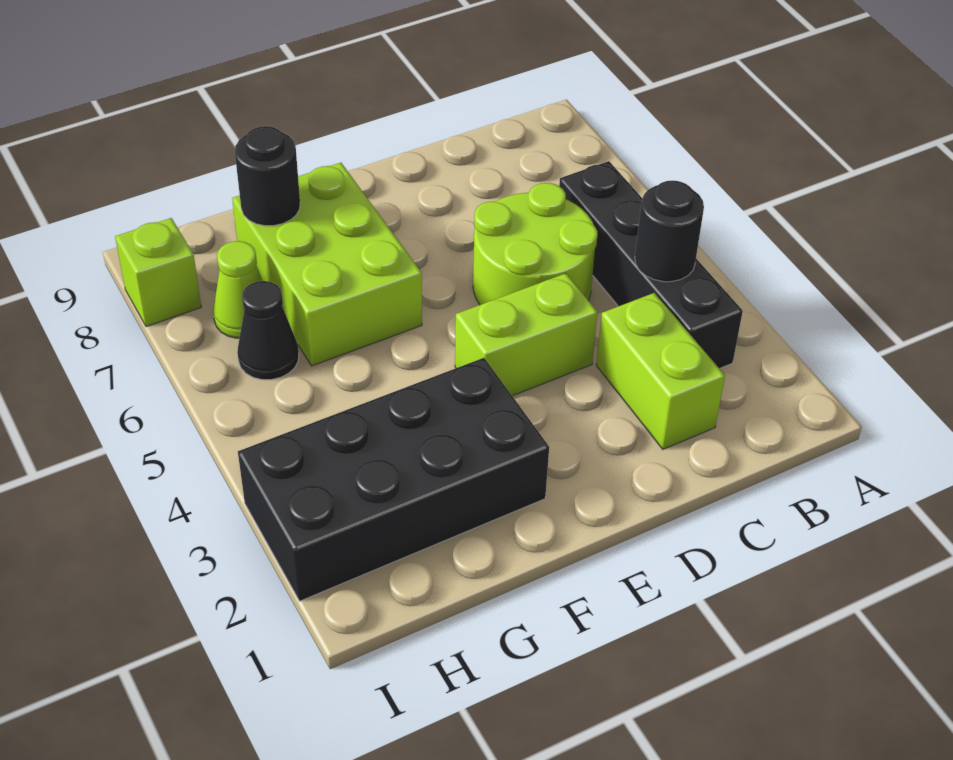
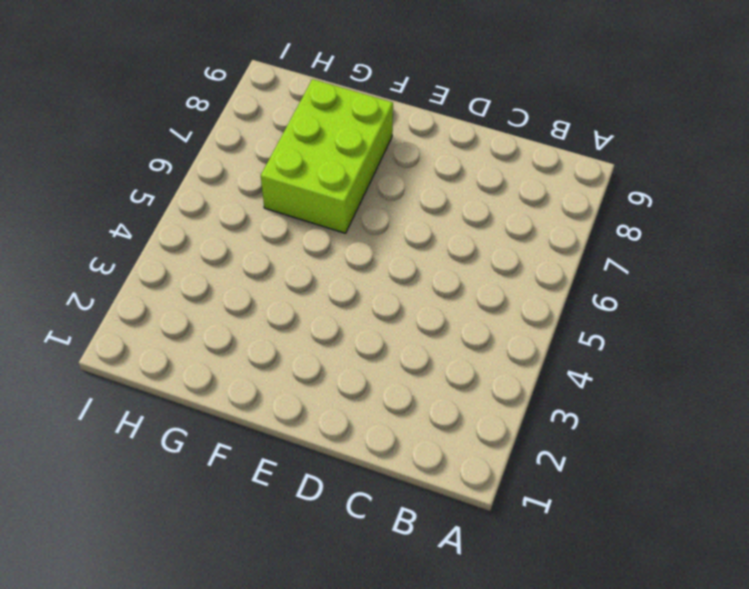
none -> black brick B3:B6 level 1
none -> lime brick C2:C3 level 1

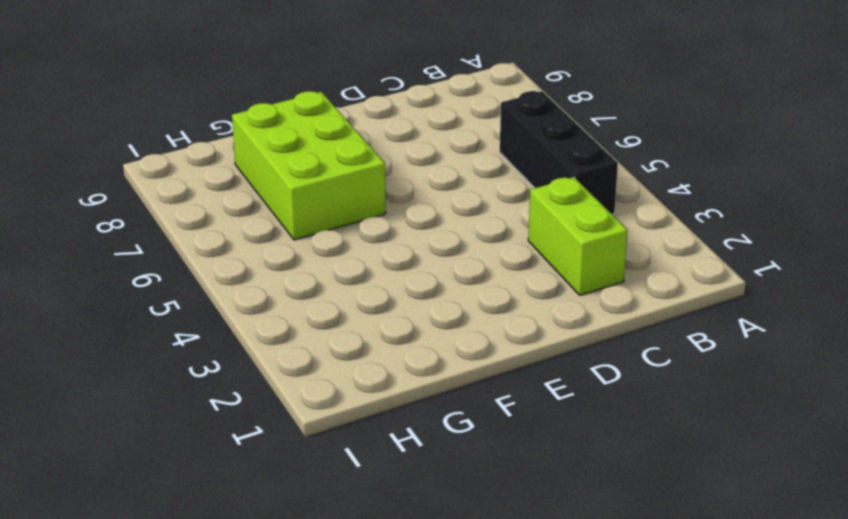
black brick B4:B6 level 1 -> black brick B3:B6 level 1
none -> lime round brick C5:D6 level 1
none -> lime brick D4:E4 level 1

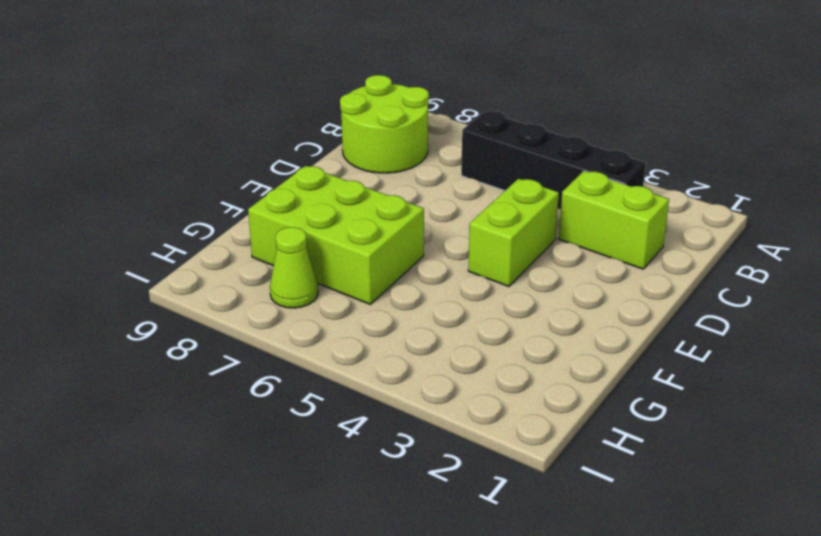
lime round brick B8:C9 level 1 -> lime round brick C5:D6 level 1
none -> black brick F2:I3 level 1
none -> black cone H6 level 1

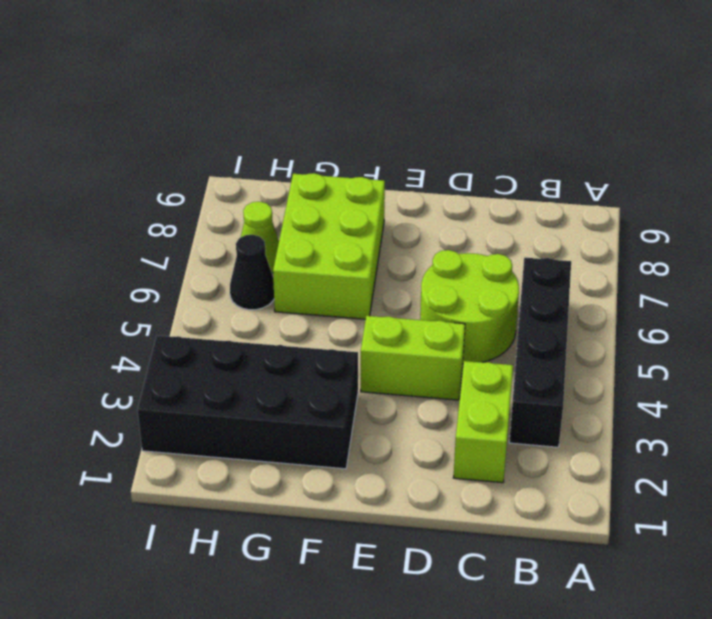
none -> lime brick I8 level 1
none -> black round brick B4 level 2

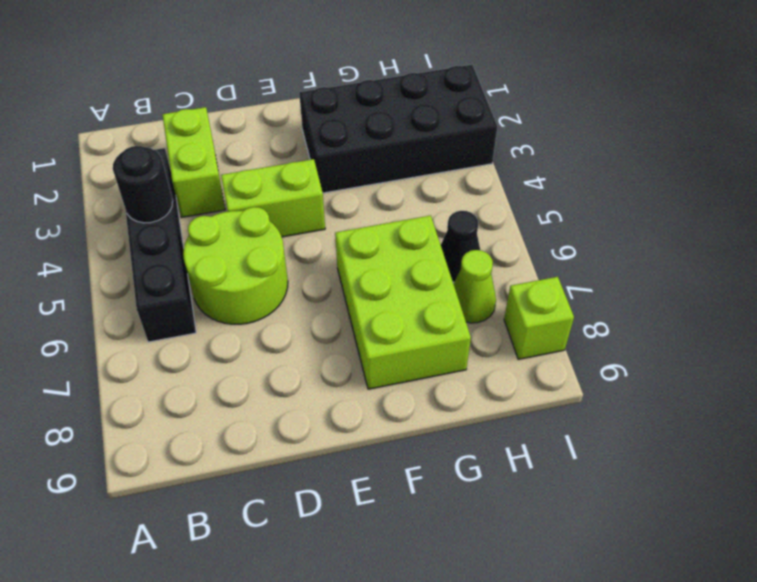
none -> black round brick G8 level 2

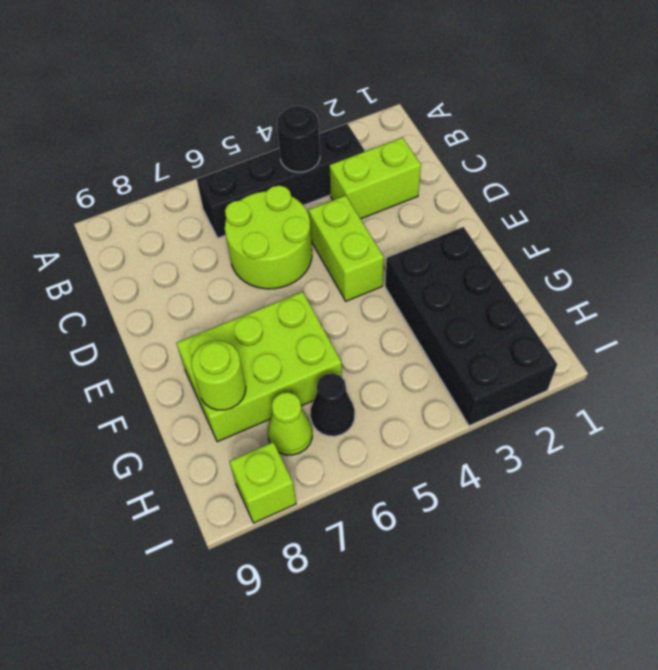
lime round brick G8 level 2 -> black round brick G8 level 2

